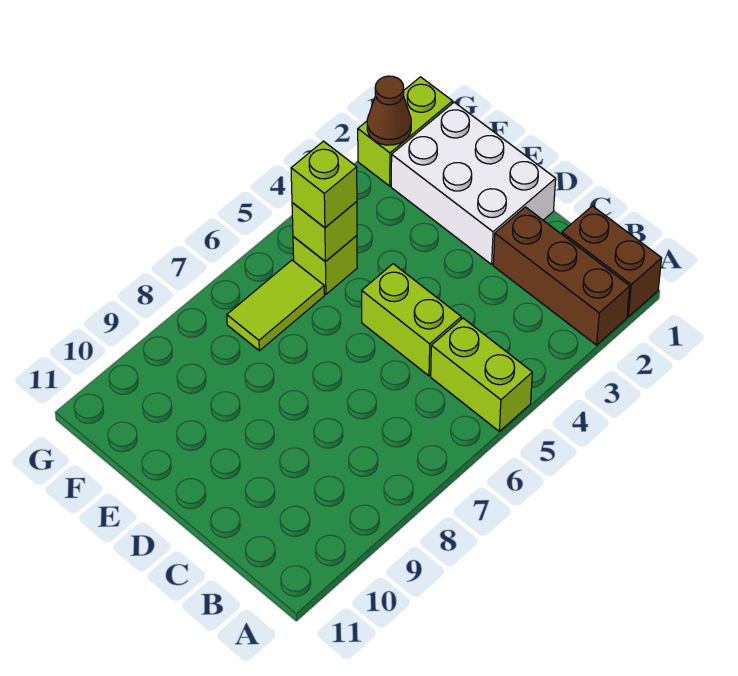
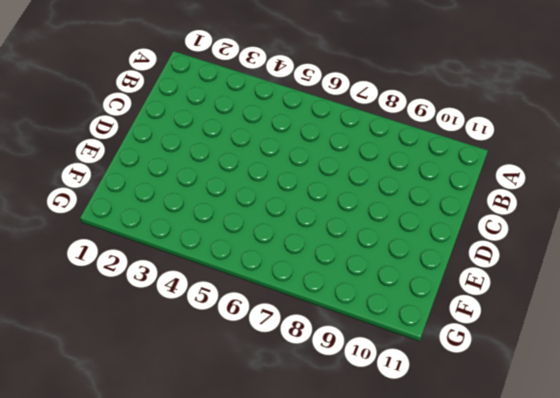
none -> brown brick A1:B1 level 1
none -> brown brick A2:C2 level 1

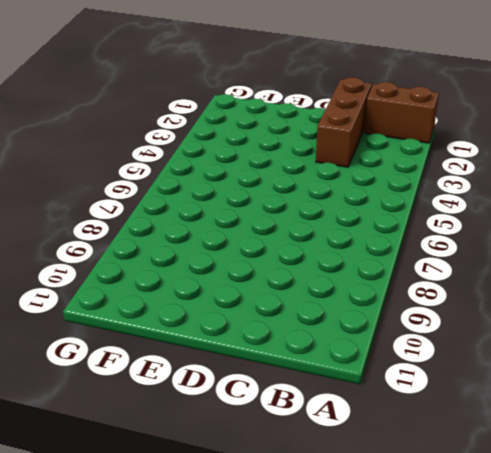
brown brick C1:C3 level 1 -> brown brick A2:C2 level 1
none -> lime brick A5:B5 level 1
none -> lime brick C5:D5 level 1

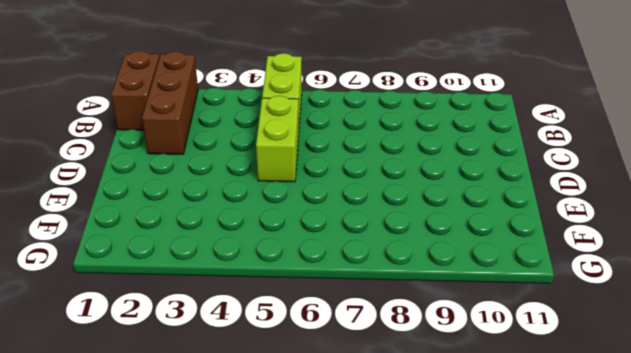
none -> white brick D1:F2 level 1
none -> lime brick F5 level 1

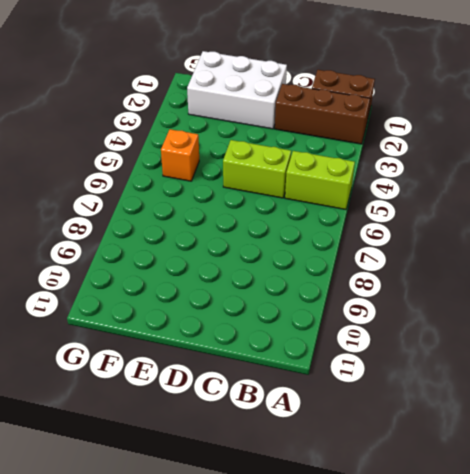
orange brick F5 level 1 -> lime brick F5 level 1
none -> lime tile F6:F7 level 1
none -> lime brick G1:G2 level 1

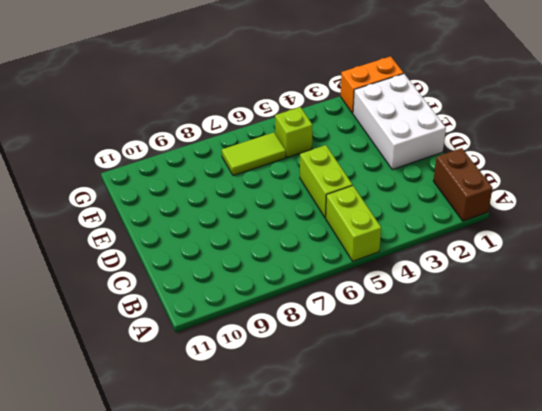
orange brick G1:G2 level 1 -> lime brick G1:G2 level 1
none -> brown brick A2:C2 level 1
none -> lime brick F5 level 2

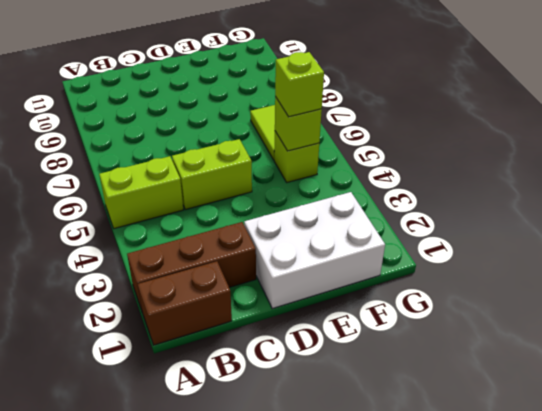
none -> lime brick G1:G2 level 1
none -> brown cone G2 level 2

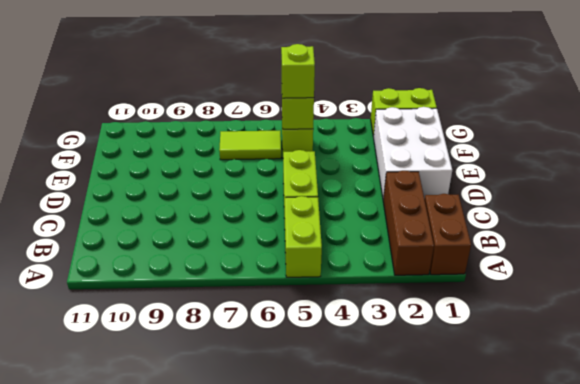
none -> brown cone G2 level 2

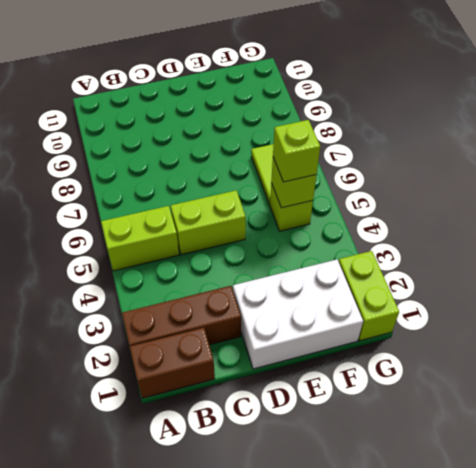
none -> brown cone G2 level 2

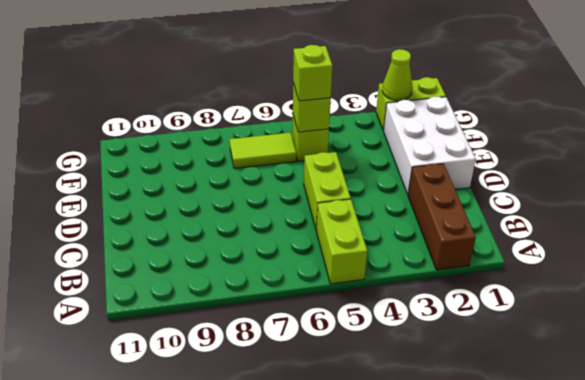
lime cone G2 level 2 -> brown cone G2 level 2
none -> brown brick A1:B1 level 1

